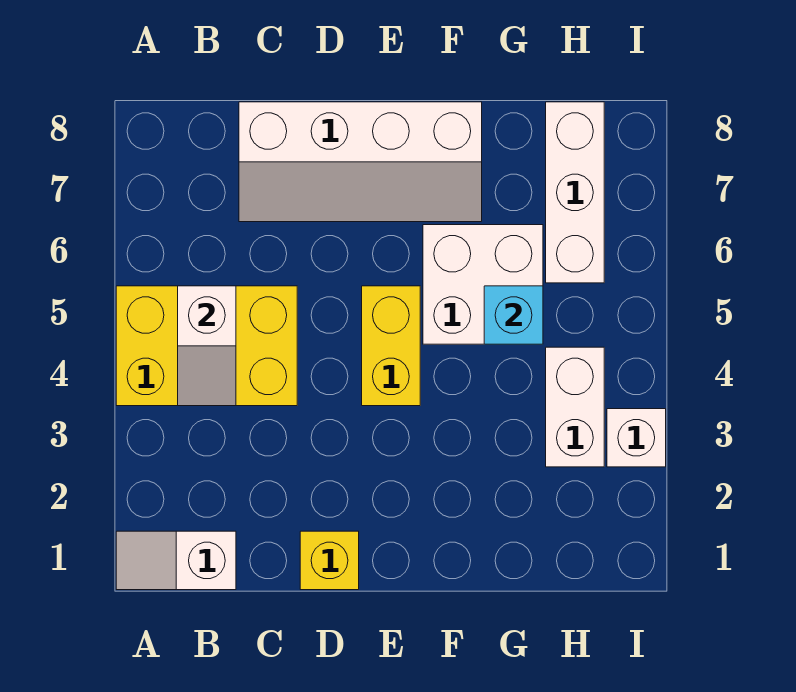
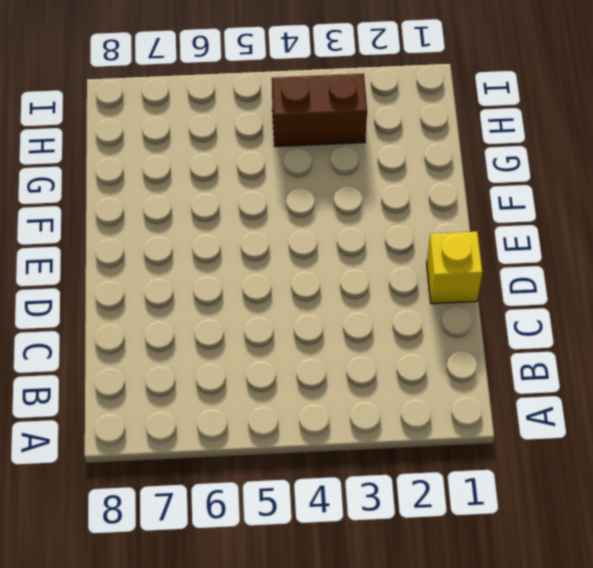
brown brick H3:H4 level 1 -> white brick H3:H4 level 1
none -> white slope A1:B1 level 1 top B
none -> yellow brick A4:C5 level 1

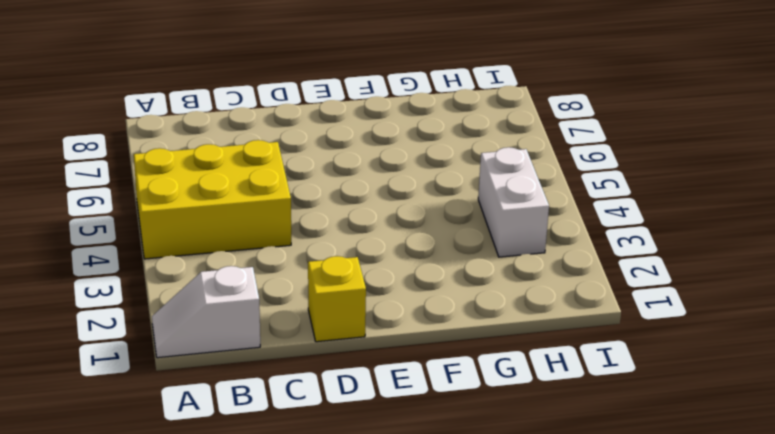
none -> white slope C7:F8 level 1 top 8
none -> yellow brick E4:E5 level 1

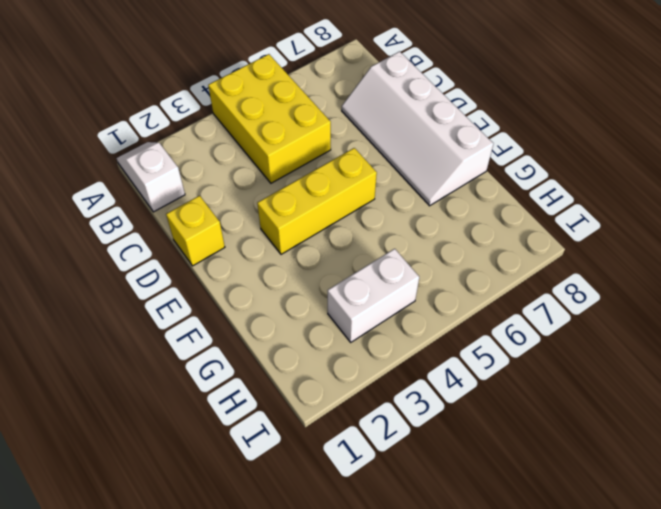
yellow brick E3:E5 level 1 -> yellow brick E4:E5 level 1
none -> white brick F5:G6 level 1
none -> white brick H6:H8 level 1

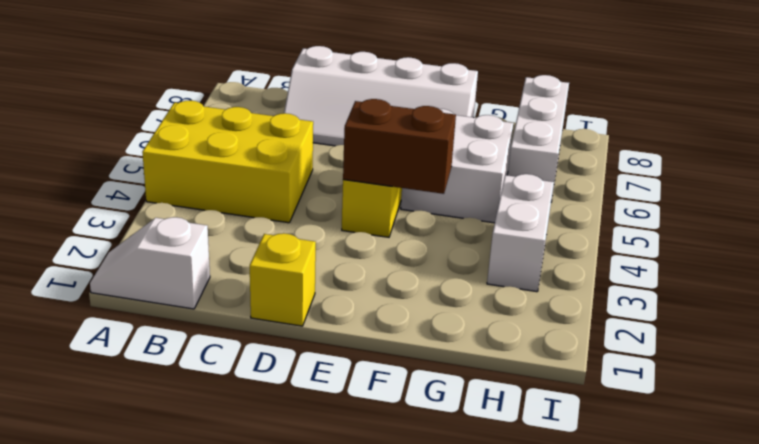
brown brick E4:F4 level 2 -> none
none -> white brick I3 level 1
none -> white slope B4:B5 level 2 top 5

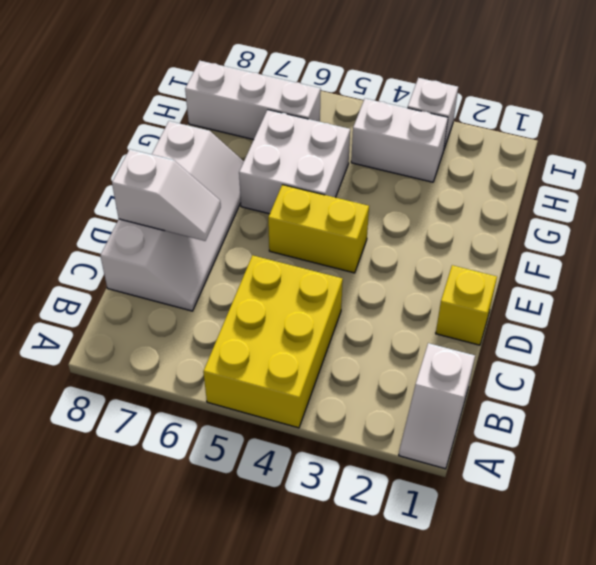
white slope D7:D8 level 2 top 8 -> white slope B4:B5 level 2 top 5
none -> cyan brick G5 level 2

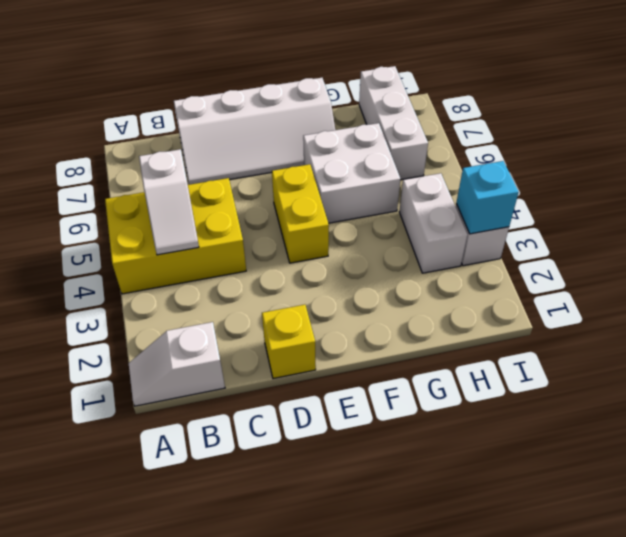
cyan brick I3 level 2 -> cyan brick G5 level 2

